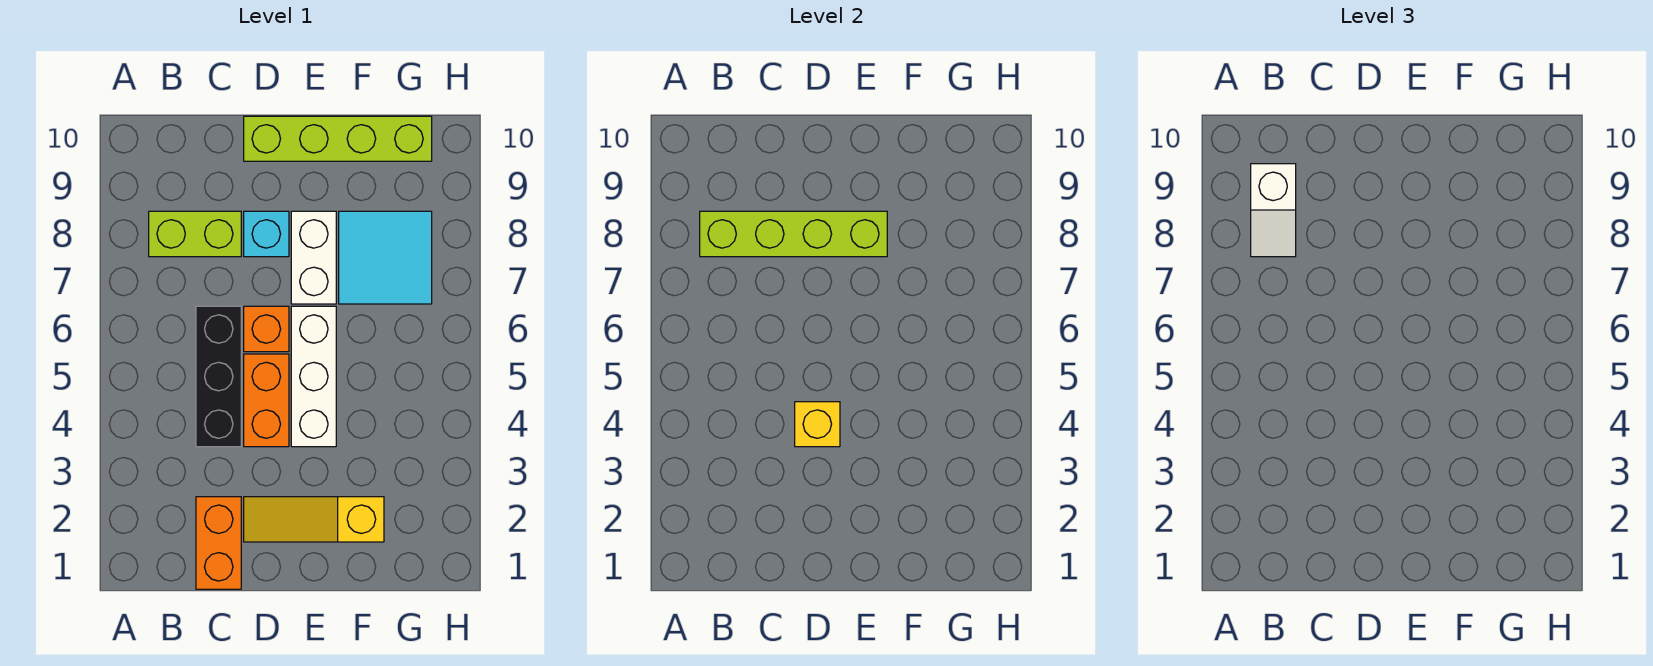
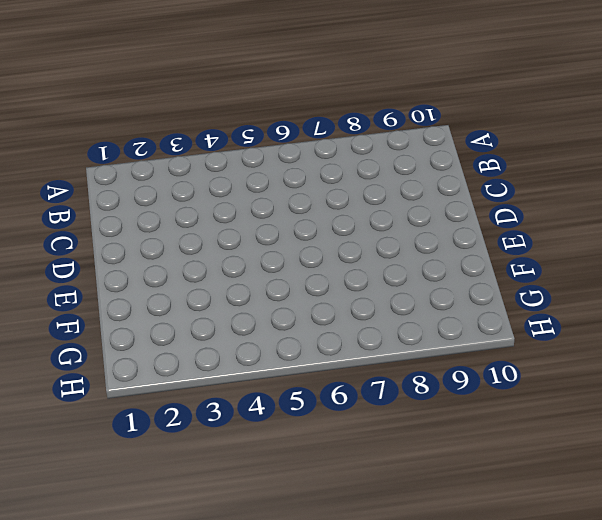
none -> lime brick B8:C8 level 1
none -> orange brick C1:C2 level 1
none -> black brick C4:C6 level 1

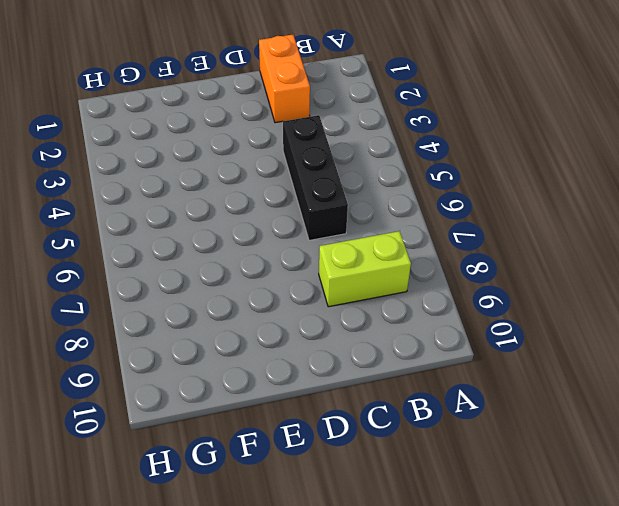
none -> yellow slope D2:F2 level 1 top F
none -> orange brick D4:D5 level 1
none -> orange brick D6 level 1

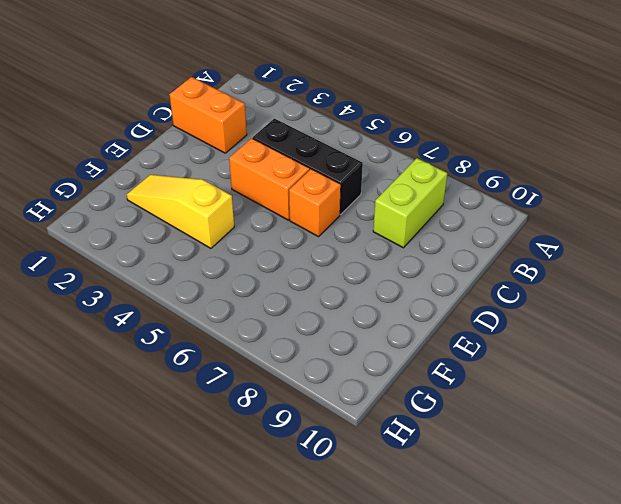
yellow slope F2:F4 level 1 top 4 -> yellow slope D2:F2 level 1 top F
none -> cyan brick D8 level 1
none -> lime brick D10:G10 level 1
none -> white brick E4:E6 level 1

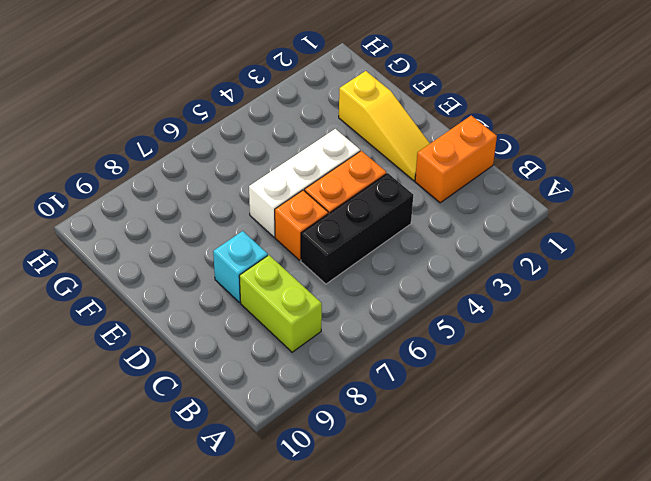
none -> lime brick D10:G10 level 1
none -> white brick E7:E8 level 1
none -> cyan tile F7:G8 level 1

